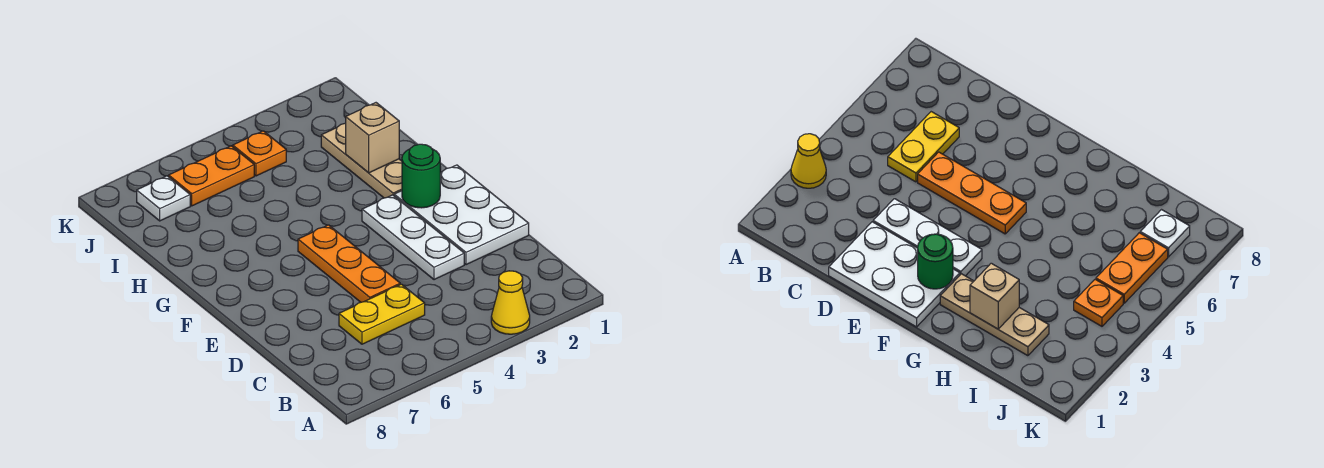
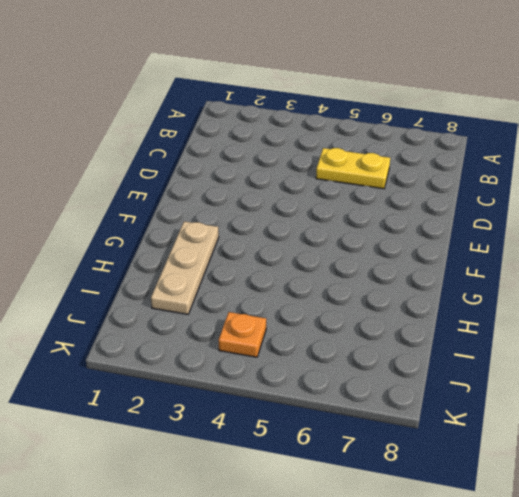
none -> yellow cone A3 level 1
none -> white plate D1:F2 level 1

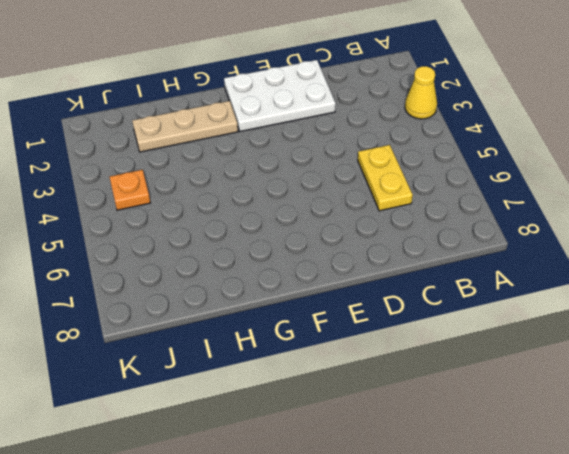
none -> white plate D3:F3 level 1
none -> orange plate D5:F5 level 1

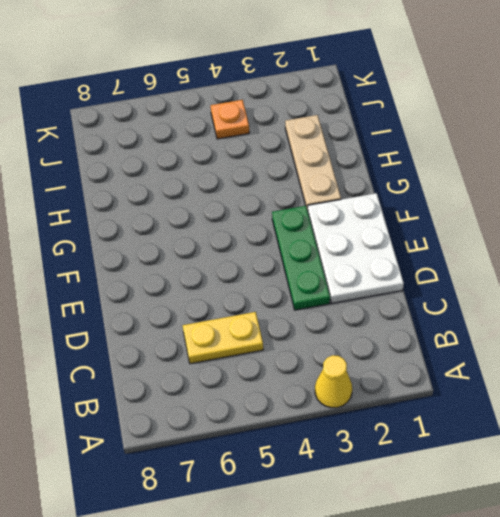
green plate D3:F3 level 1 -> white plate D3:F3 level 1
none -> orange plate D5:F5 level 1
none -> orange plate J5:J6 level 1

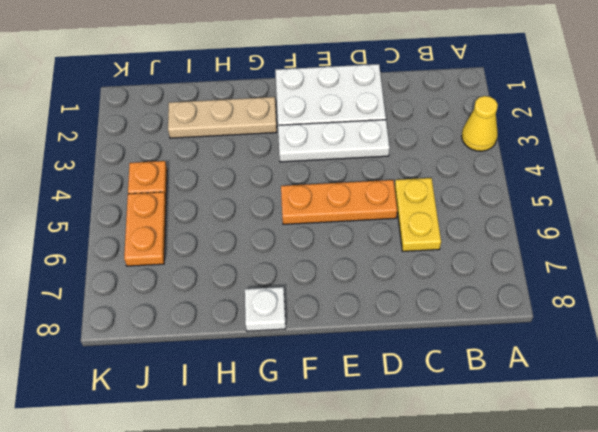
white plate G8 level 1 -> white plate J7 level 1
none -> green round brick F2 level 2
none -> tan brick H2 level 2

